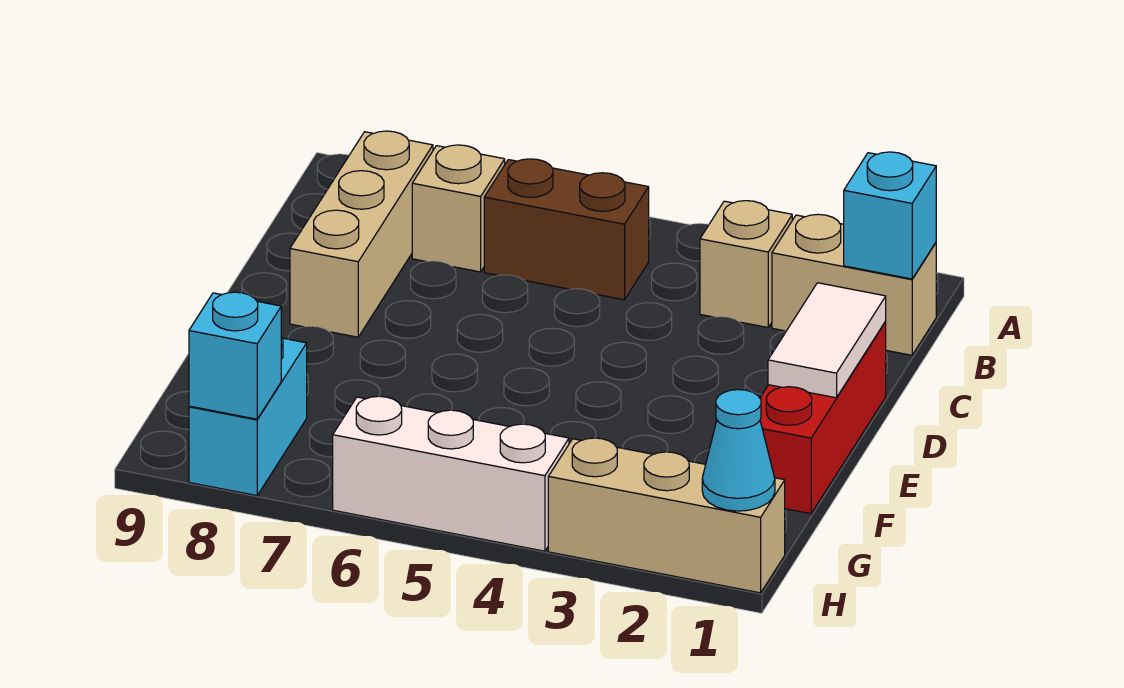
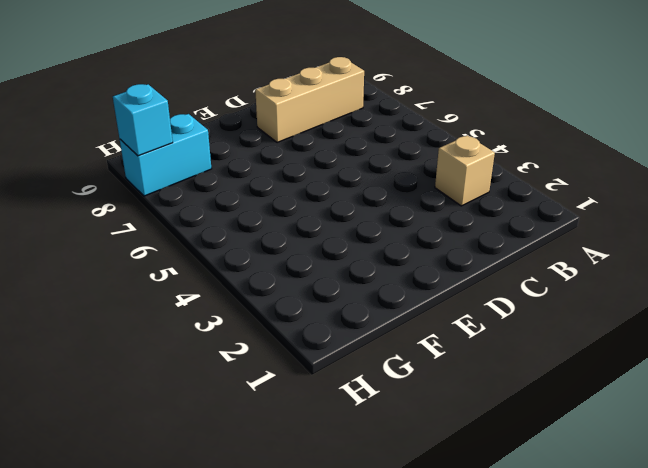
none -> tan brick B1:B2 level 1
none -> brown brick B5:B6 level 1
none -> tan brick B7 level 1

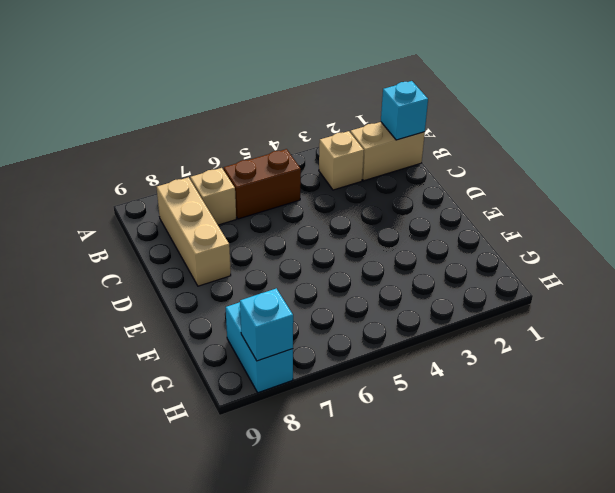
none -> red brick D1:F1 level 1
none -> tan brick H1:H3 level 1
none -> white brick H4:H6 level 1

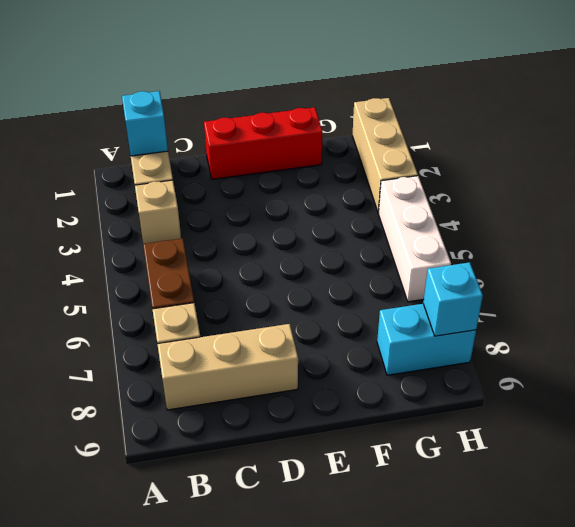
none -> white tile D1:E1 level 2
none -> cyan cone H1 level 2

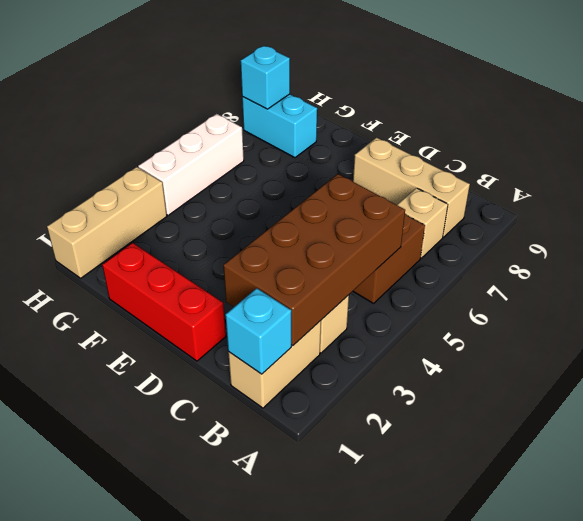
brown brick B2:C5 level 2 -> none
none -> white tile D1:E1 level 2
none -> cyan cone H1 level 2

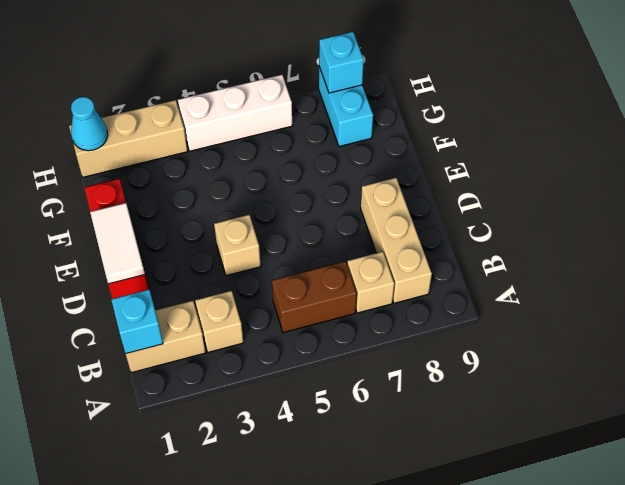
tan brick D4 level 1 -> none

